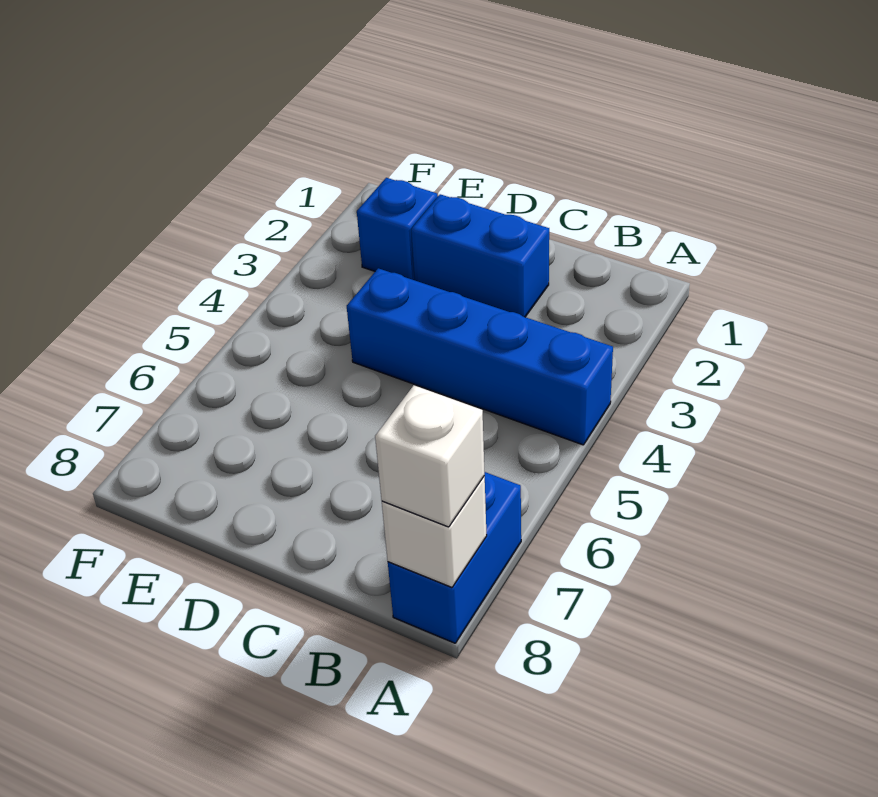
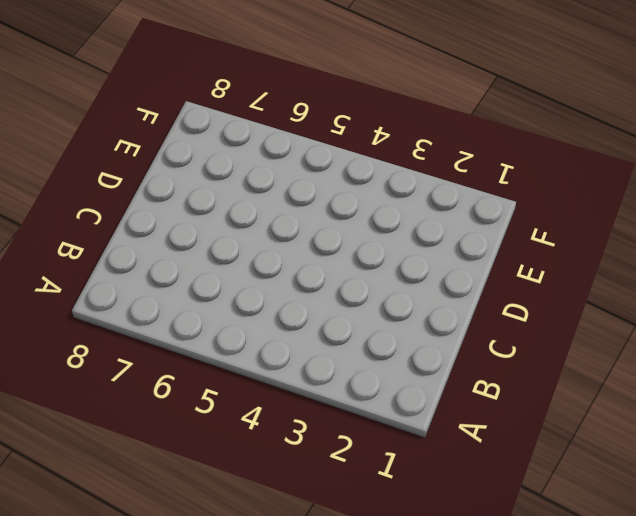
none -> blue brick A4:D4 level 1
none -> blue brick A7:A8 level 1

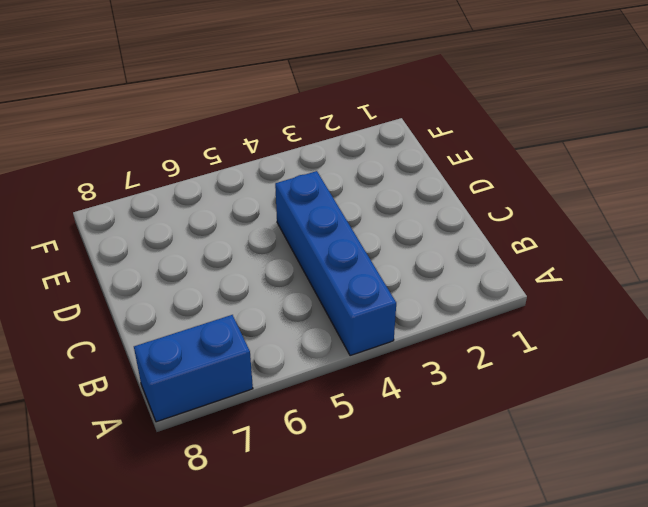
none -> blue brick C2:D2 level 1
none -> blue brick E2 level 1

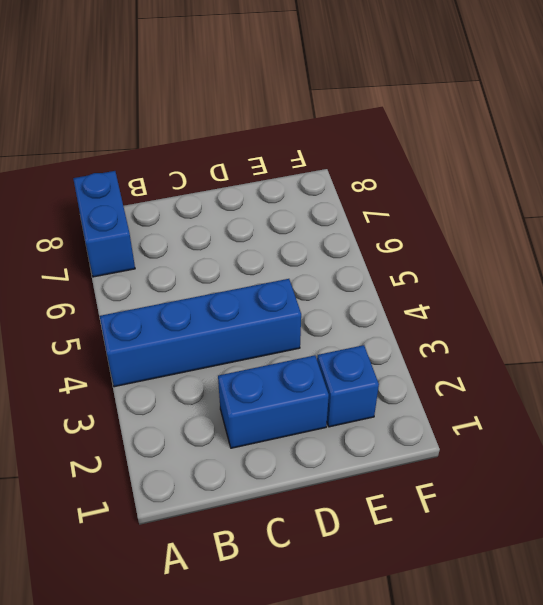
none -> white brick A8 level 2
none -> white brick A8 level 3

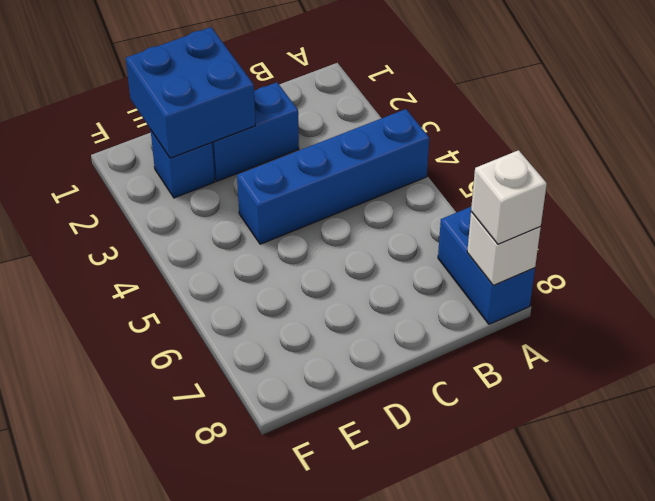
blue brick D1:E2 level 2 -> none

